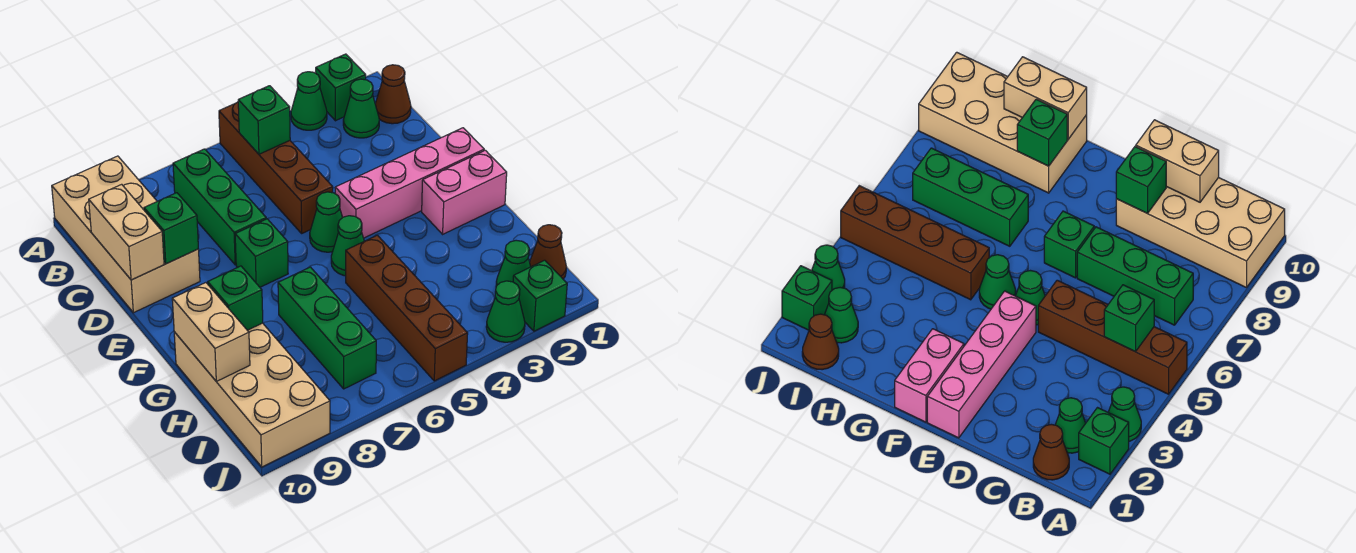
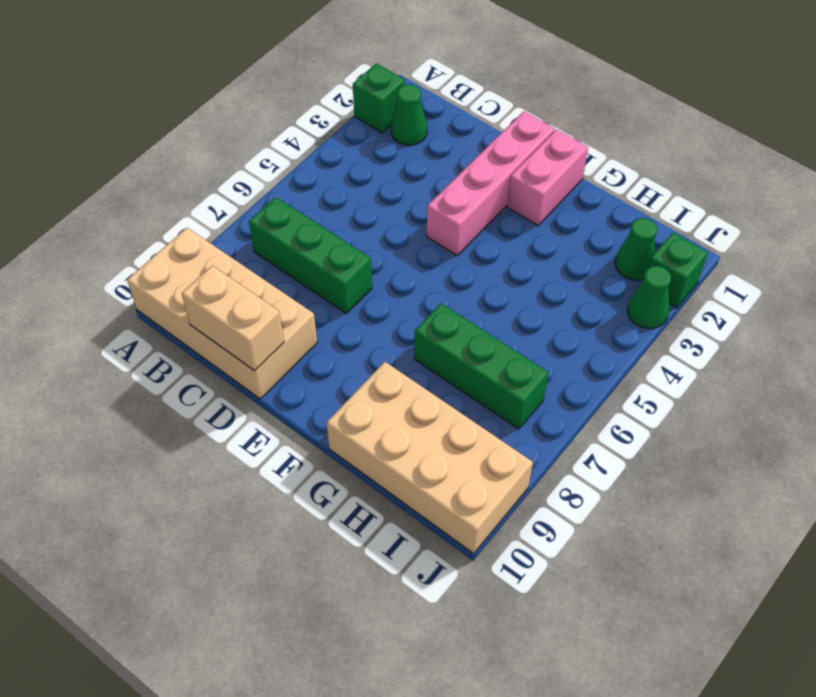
none -> green cone A3 level 1
none -> brown brick A5:D5 level 1
none -> brown cone B1 level 1

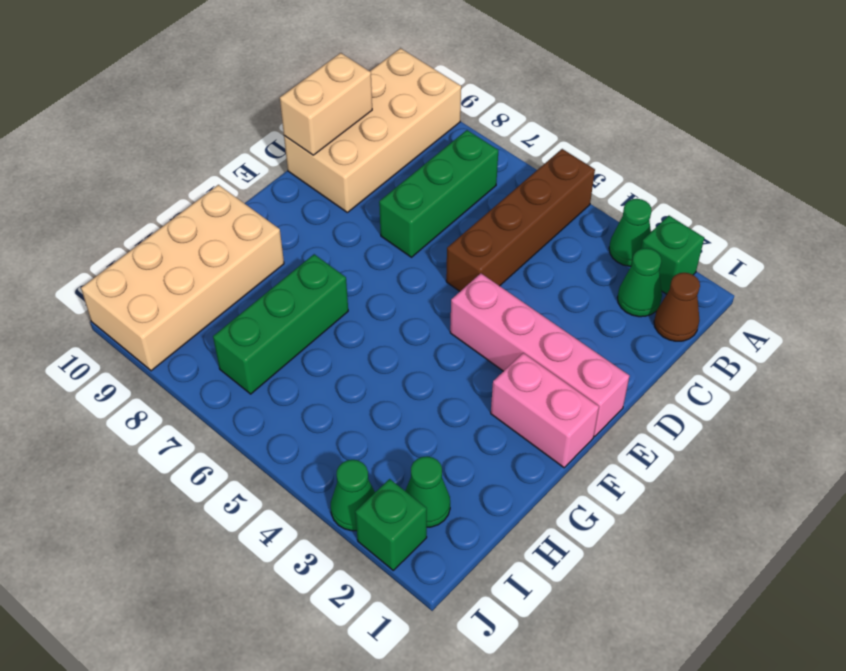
none -> green cone E5 level 1
none -> green brick E7 level 1
none -> green cone F5 level 1

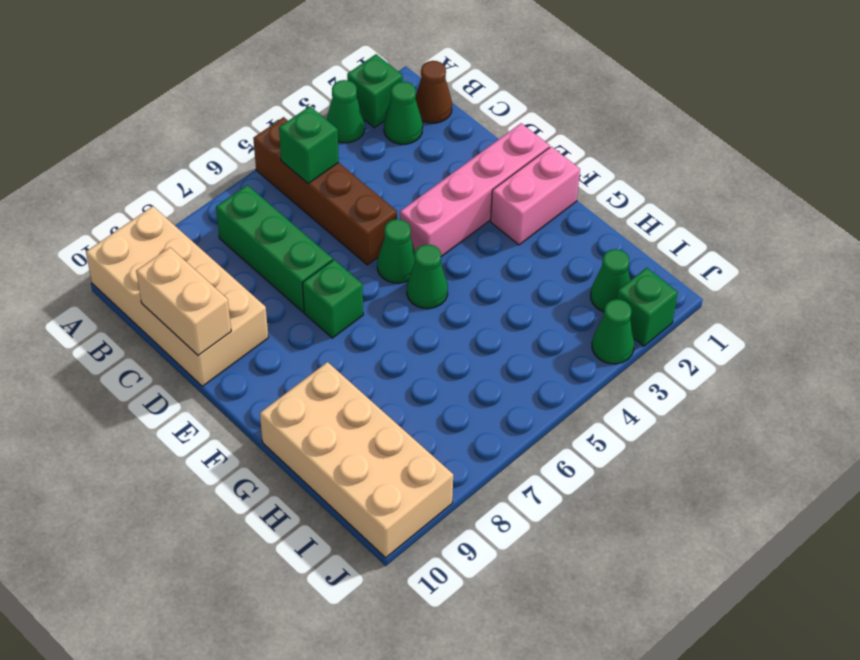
none -> brown brick G5:J5 level 1
none -> green brick G7:I7 level 1
none -> brown cone I1 level 1

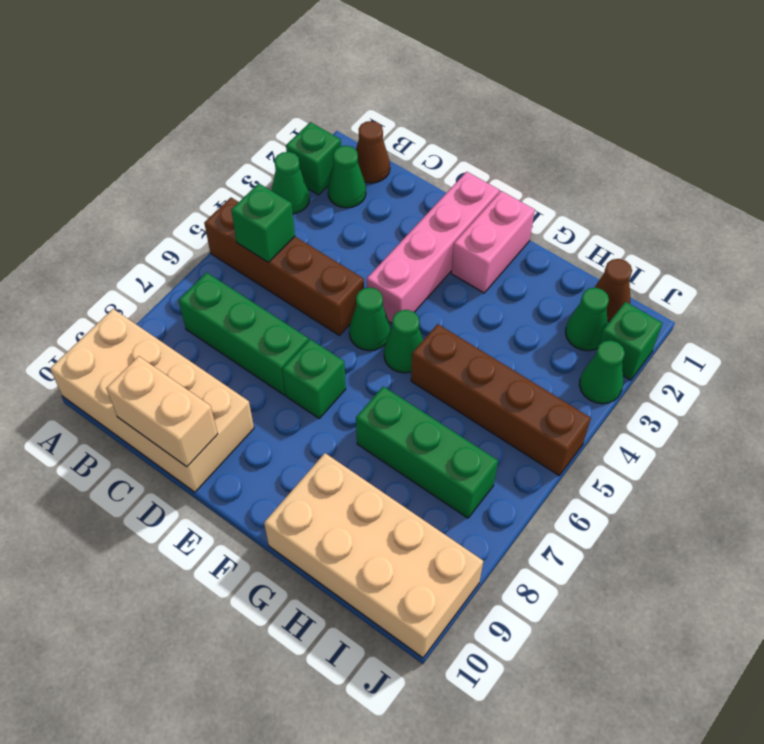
none -> green brick D9 level 2
none -> green brick G9 level 2
none -> tan brick G10:H10 level 2

